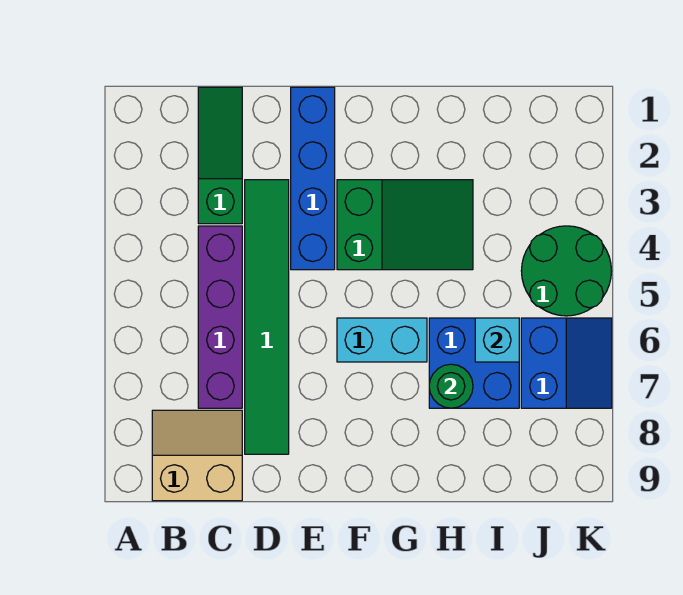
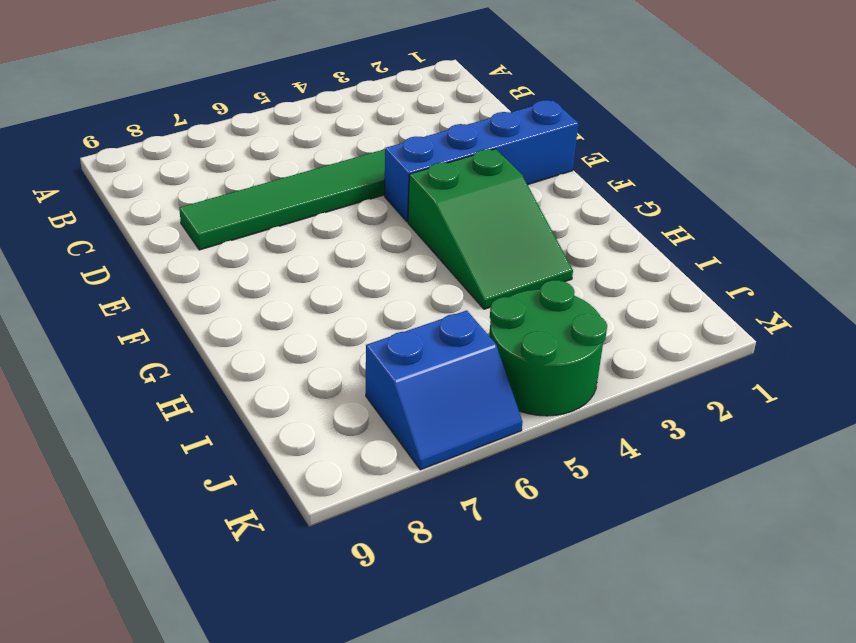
none -> tan slope B8:C9 level 1 top 9
none -> green slope C1:C3 level 1 top 3
none -> purple brick C4:C7 level 1

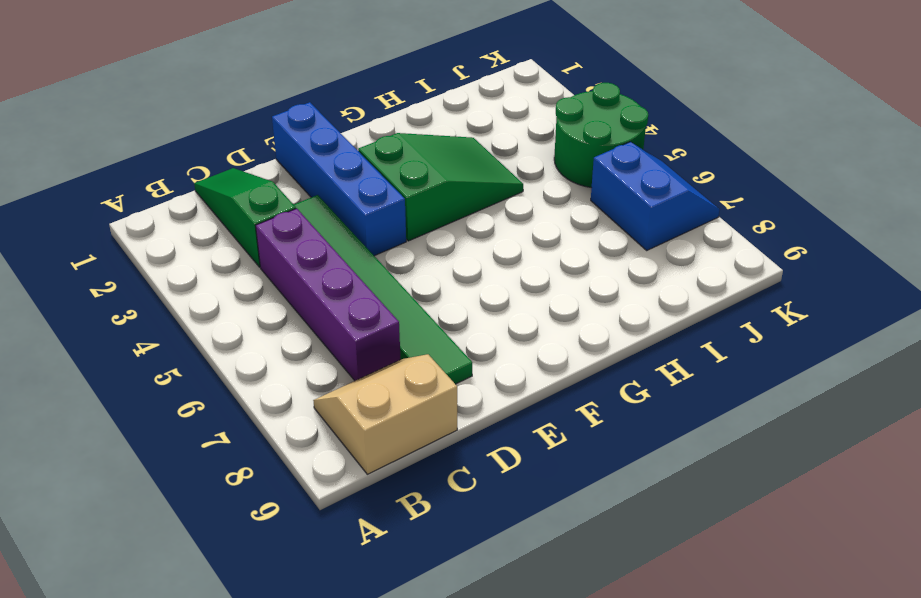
none -> cyan brick F6:G6 level 1
none -> blue brick H6:I7 level 1
none -> green round brick H7 level 2

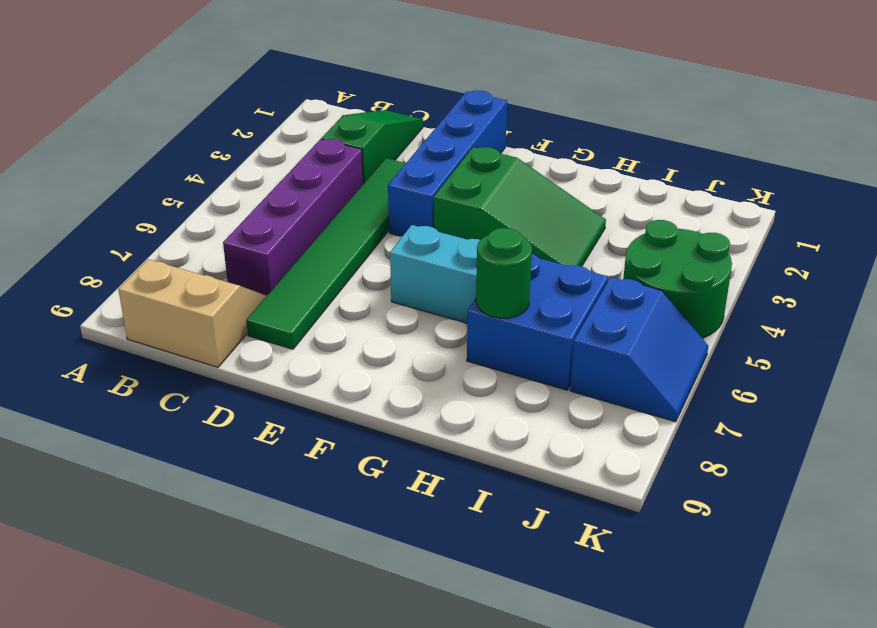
none -> cyan brick I6 level 2

